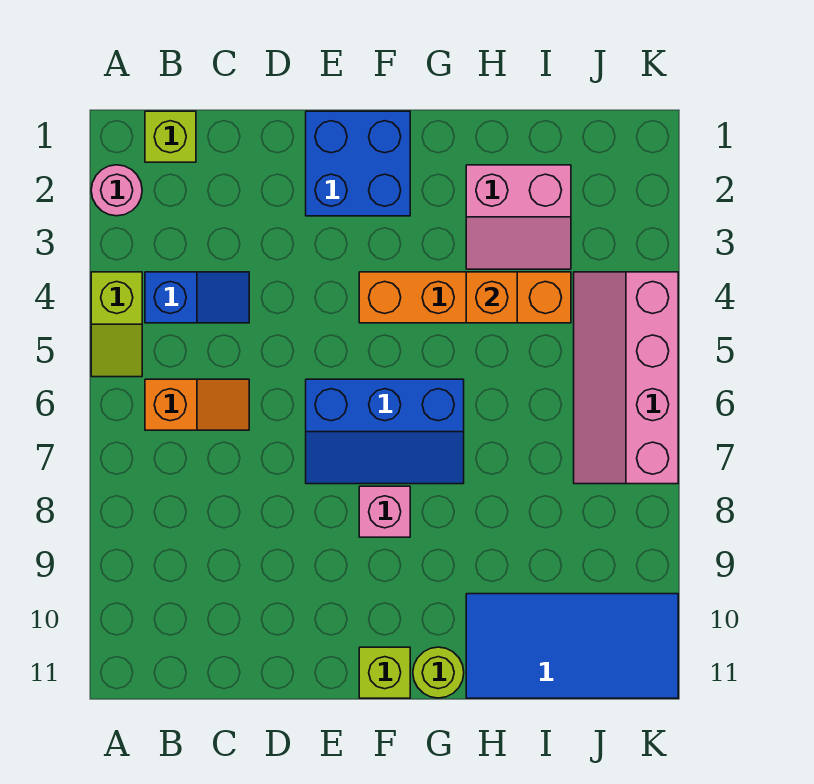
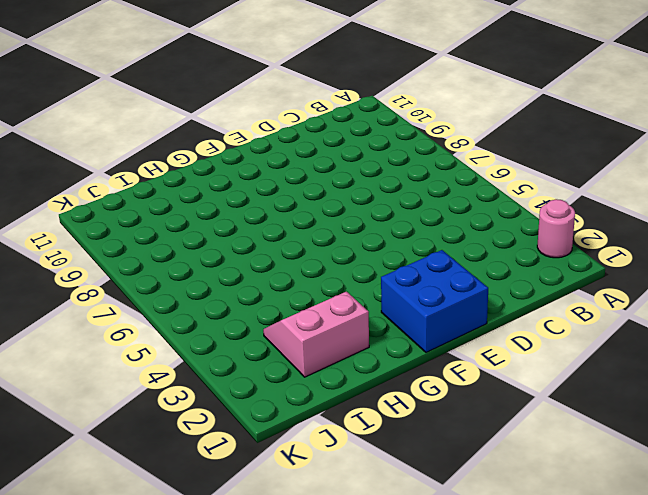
none -> lime slope A4:A5 level 1 top 4
none -> lime brick B1 level 1
none -> blue slope B4:C4 level 1 top B

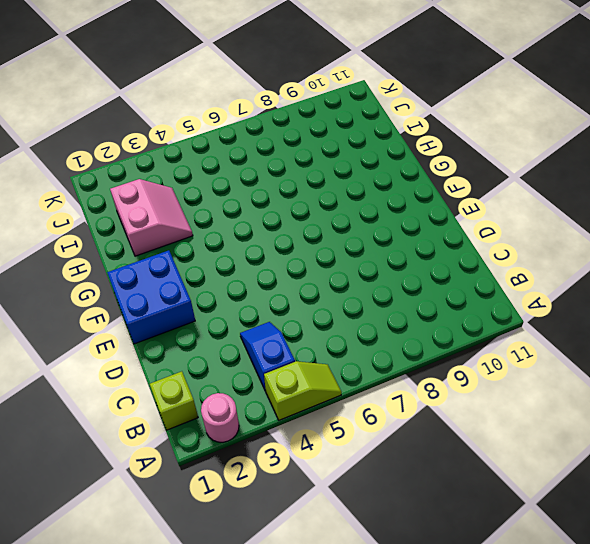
none -> orange slope B6:C6 level 1 top B
none -> blue slope E6:G7 level 1 top 6
none -> orange brick F4:I4 level 1

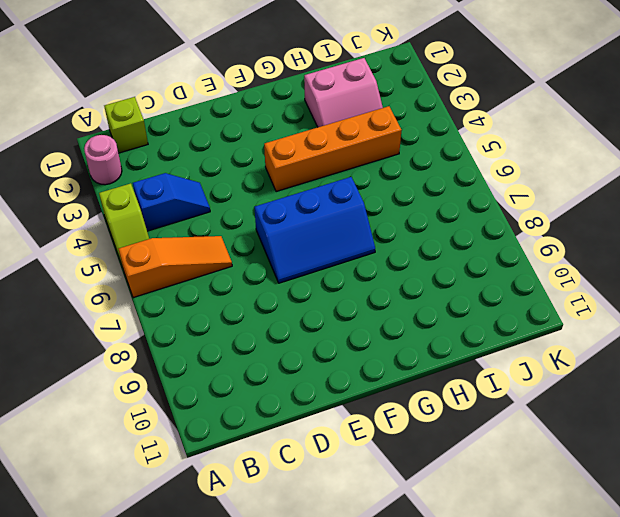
orange slope A6:C6 level 1 top A -> orange slope B6:C6 level 1 top B
none -> blue brick E1:F2 level 1
none -> pink brick F8 level 1
none -> lime brick F11 level 1

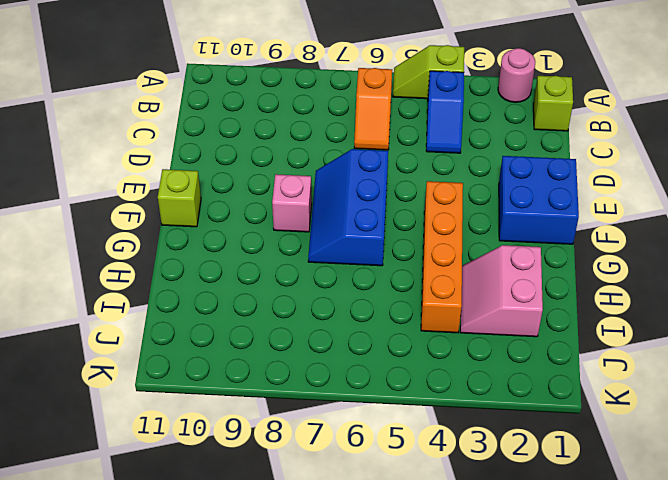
none -> lime round brick G11 level 1
none -> blue tile H10:K11 level 1
none -> pink slope J4:K7 level 1 top K

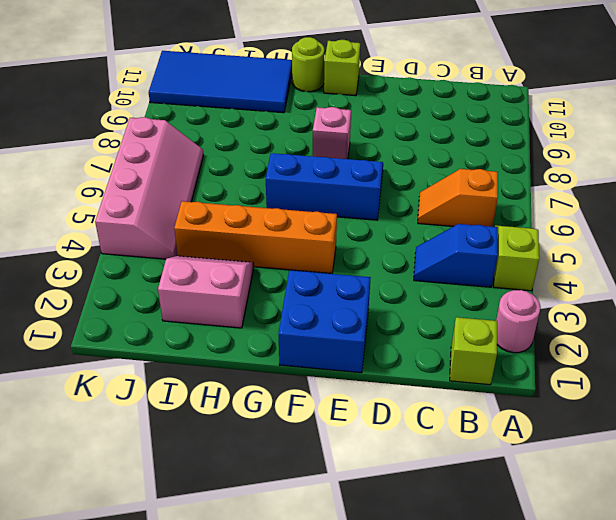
none -> orange brick H4 level 2

